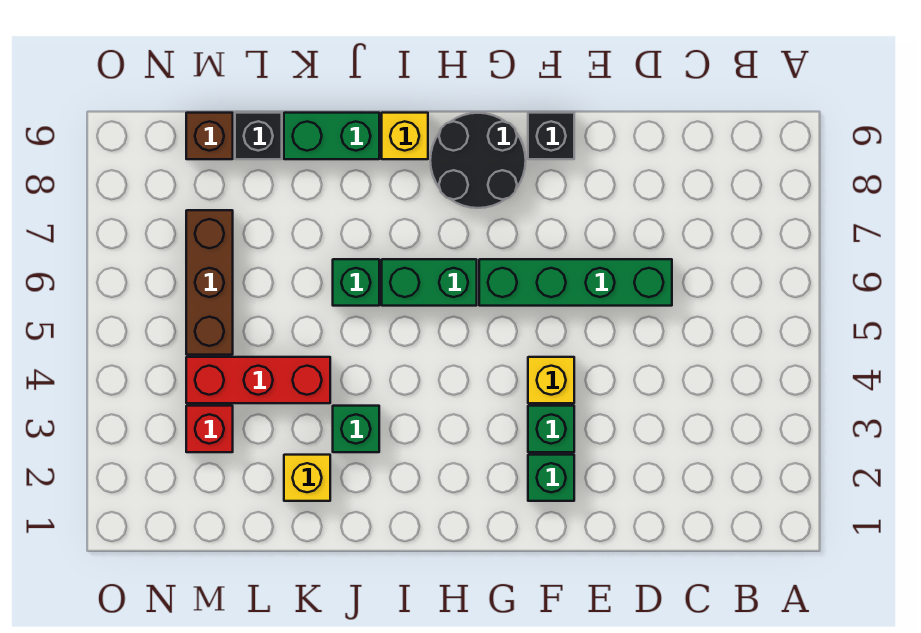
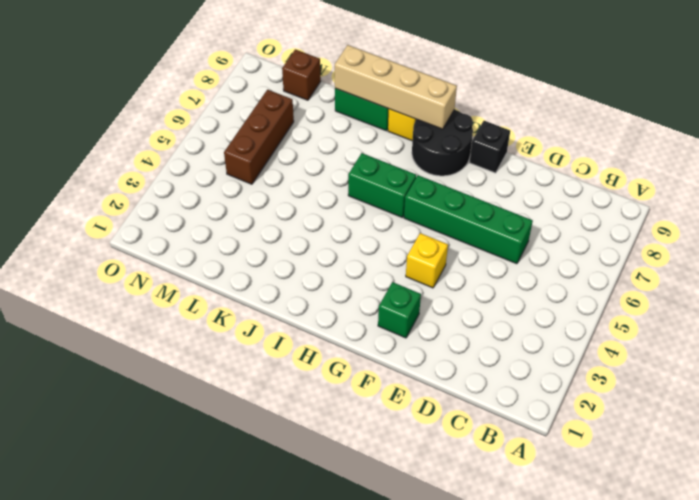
tan brick H9:K9 level 2 -> none
none -> green brick F3 level 1
none -> green brick J3 level 1
none -> green brick J6 level 1

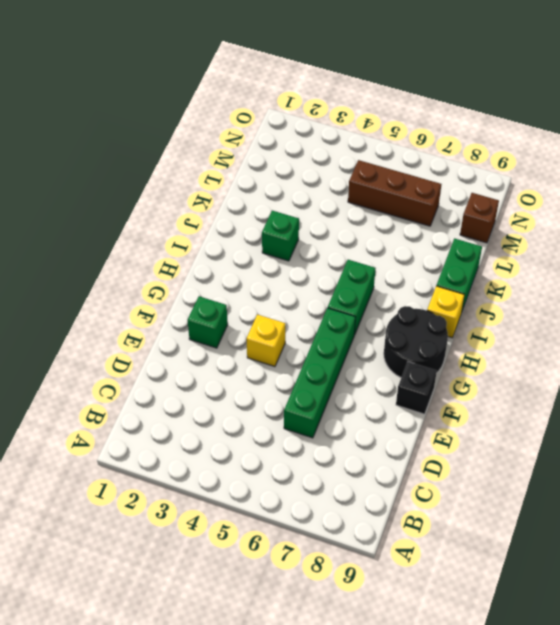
none -> green brick F3 level 1
none -> green brick J6 level 1
none -> yellow brick K2 level 1

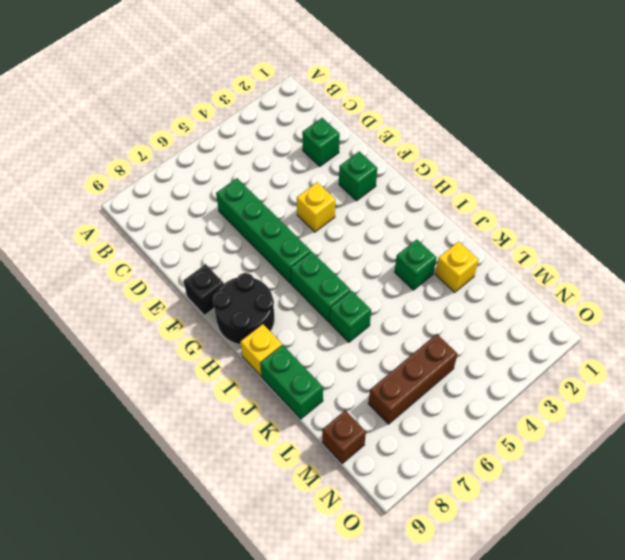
green brick D2 level 1 -> green brick F3 level 1
none -> red brick K4:M4 level 1
none -> black brick L9 level 1
none -> red brick M3 level 1

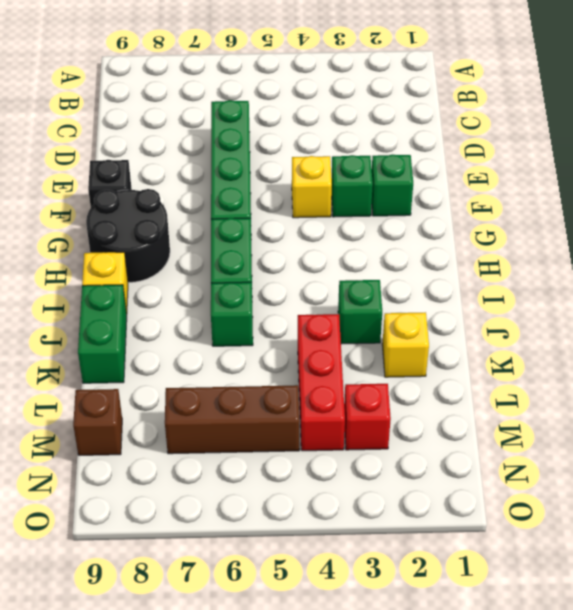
none -> black brick L9 level 1

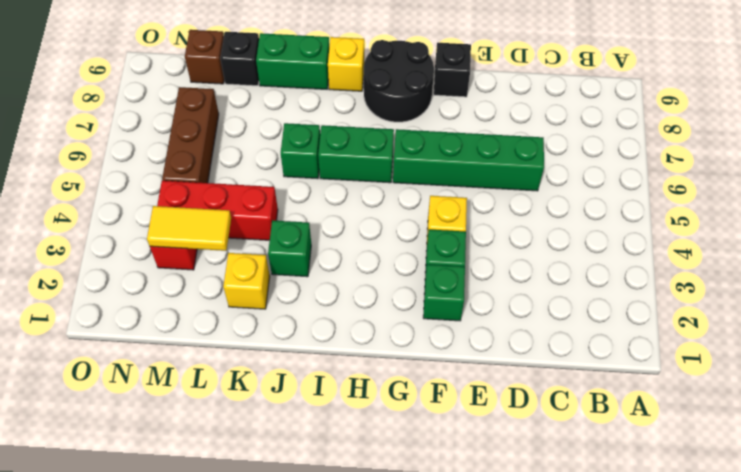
yellow tile L3:M3 level 2 -> none

